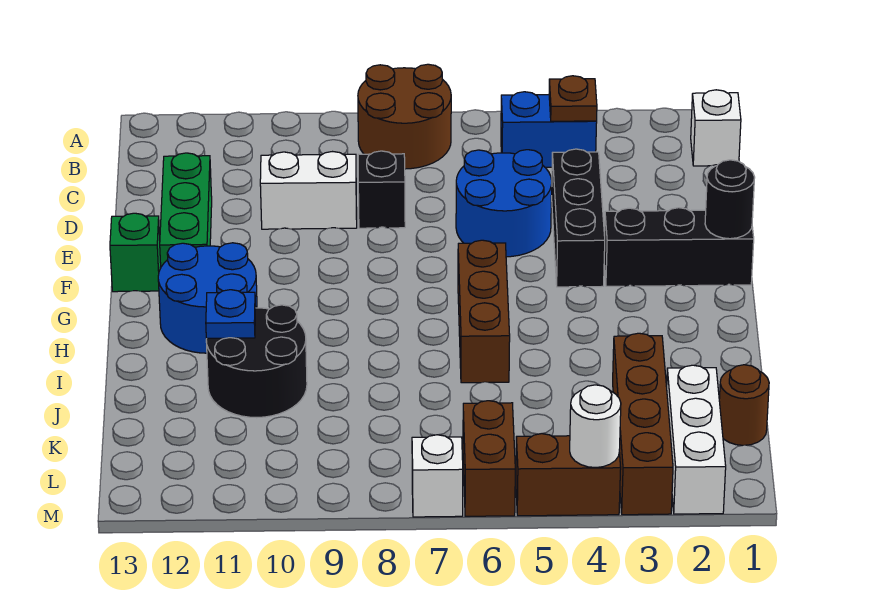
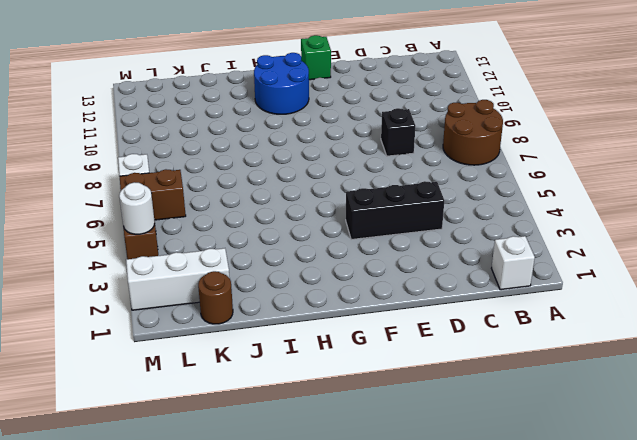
none -> blue brick B4:B5 level 1
none -> blue round brick D5:E6 level 1
none -> white brick D9:D10 level 1

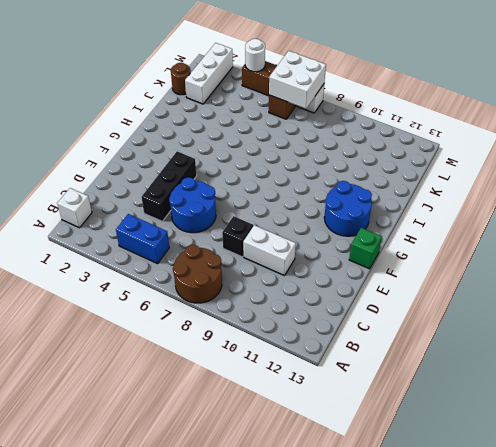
white brick L6:M7 level 2 -> none
none -> green brick D12:F12 level 1
none -> black brick F1:F3 level 1
none -> brown brick G6:I6 level 1

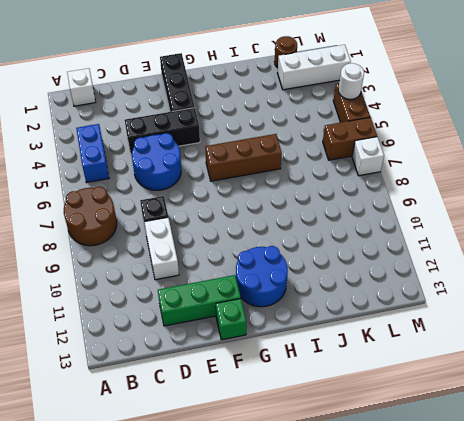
none -> black round brick I10:J11 level 1
none -> brown brick J3:M3 level 1
none -> brown plate B4 level 2

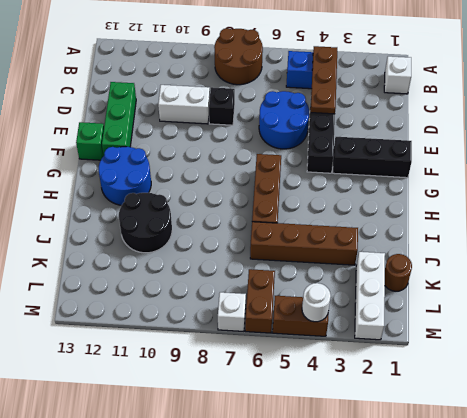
brown plate B4:D4 level 2 -> brown plate B4 level 2
brown brick J3:J6 level 1 -> brown brick J3:M3 level 1
none -> black round brick F1 level 2
none -> blue plate I11 level 2

